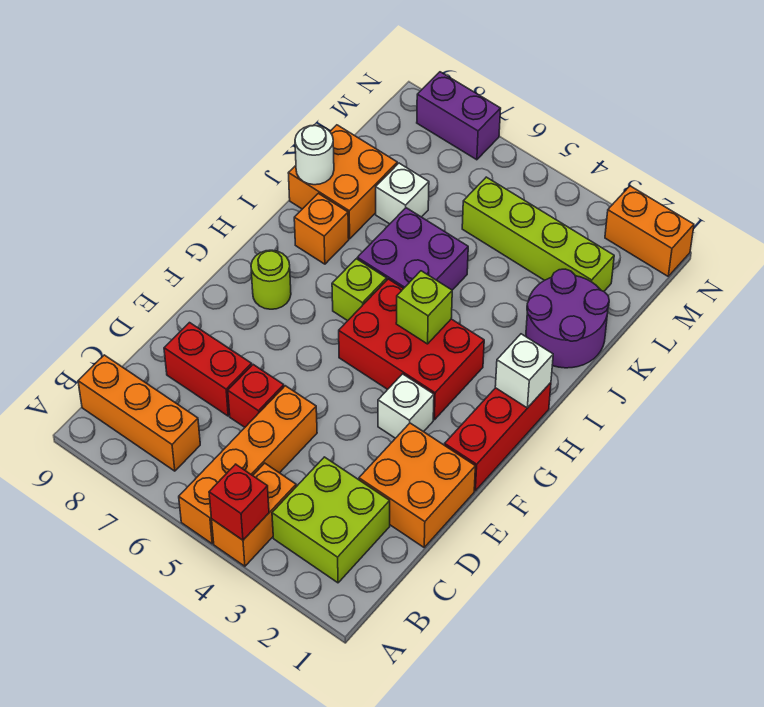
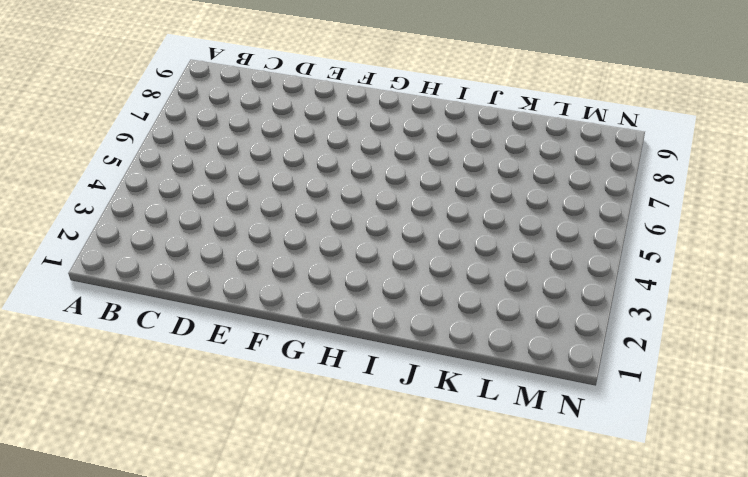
none -> orange brick A4:B4 level 1
none -> orange brick A5:D5 level 1
none -> lime brick B2:C3 level 1

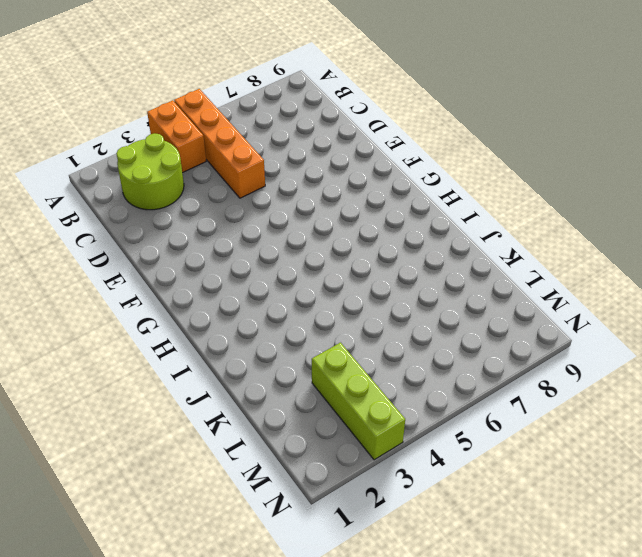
lime round brick B2:C3 level 1 -> lime brick B2:C3 level 1
lime brick L3:N3 level 1 -> lime brick L2:L5 level 1
none -> orange brick B7:B9 level 1
none -> orange brick D1:E2 level 1
none -> red brick D6 level 1

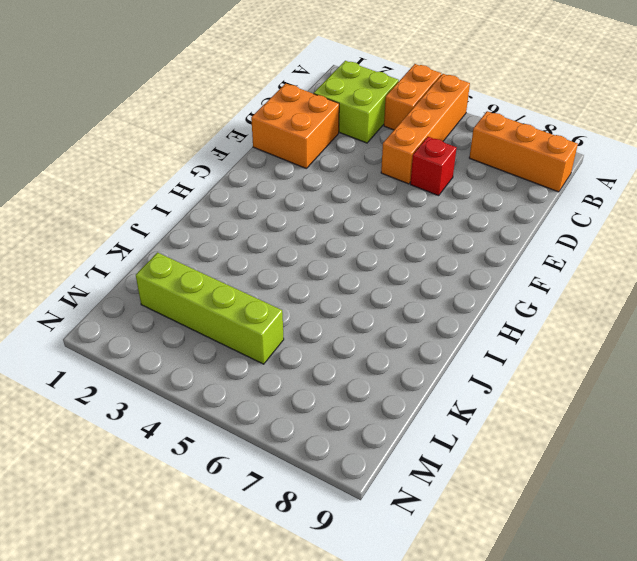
none -> red brick D7:D8 level 1
none -> red brick F1:H1 level 1
none -> white brick F3 level 1

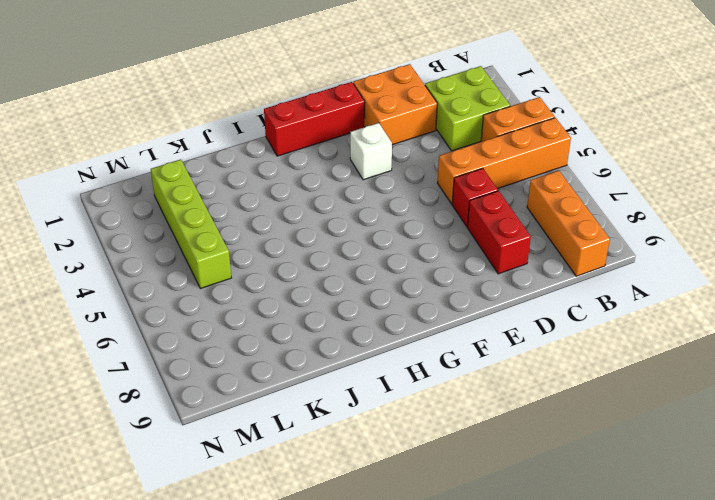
none -> red brick G3:H5 level 1
none -> lime round brick G8 level 1
none -> lime brick H6 level 1

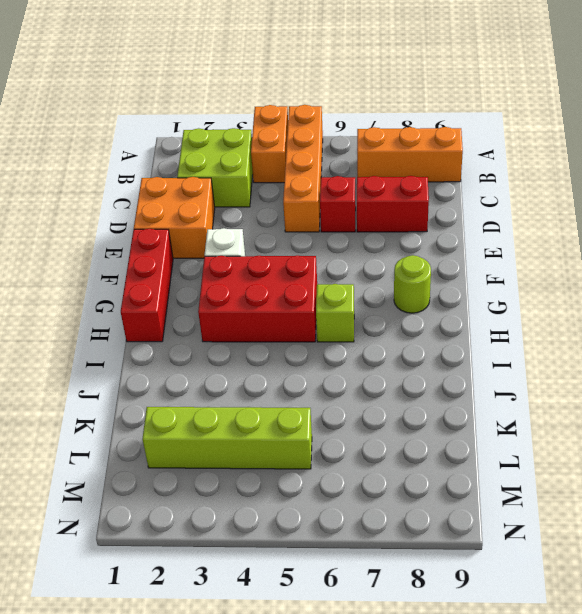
none -> purple brick I5:J6 level 1
none -> orange brick I8 level 1
none -> purple round brick J1:K2 level 1

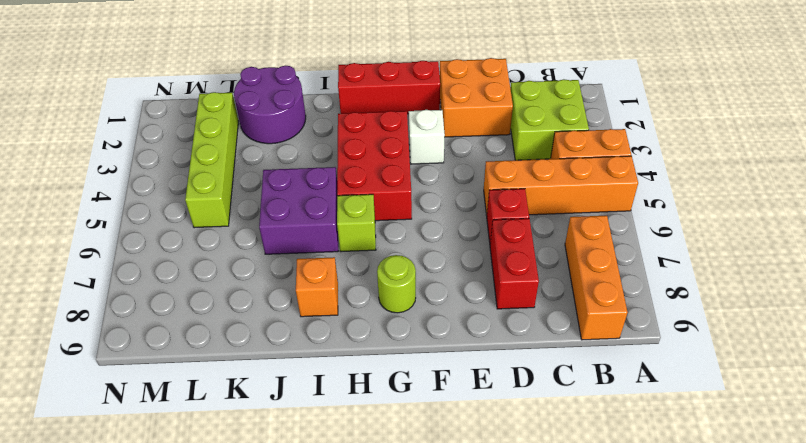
none -> orange brick J8:K9 level 1
none -> white brick K7 level 1
none -> orange brick N1:N2 level 1

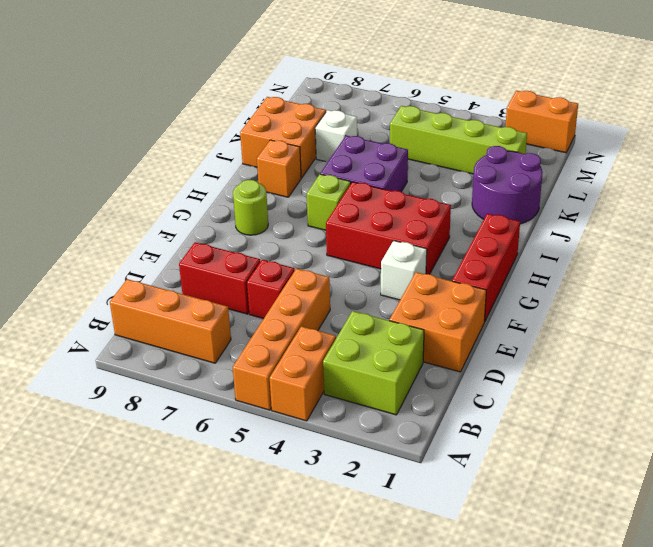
none -> purple brick N7:N8 level 1
none -> red brick A4 level 2
none -> white brick H1 level 2

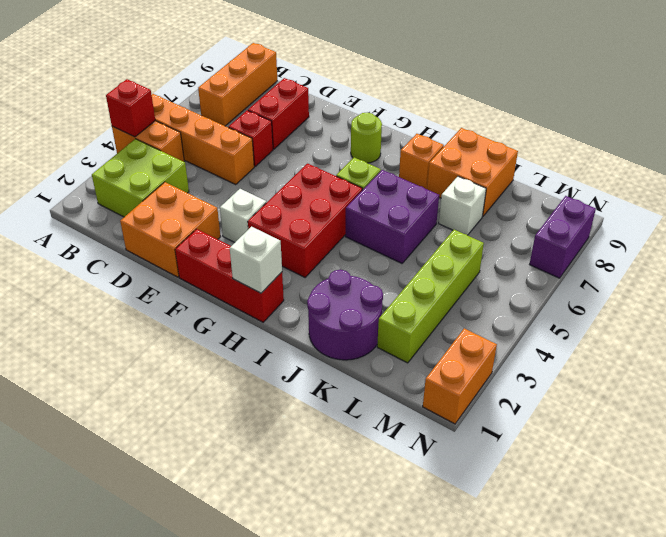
none -> lime brick H4 level 2
none -> white round brick J9 level 2

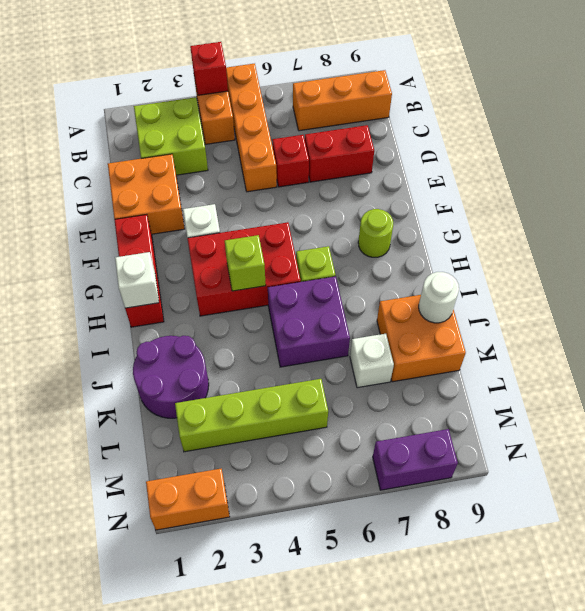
none -> orange brick I8 level 1

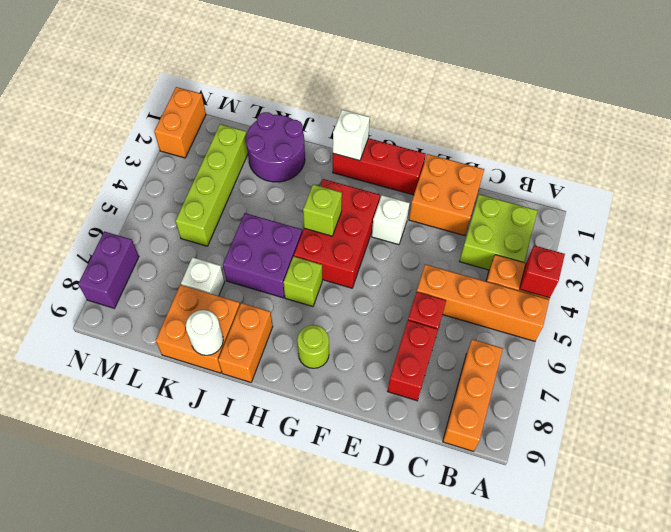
orange brick I8:I9 level 1 -> orange brick I8 level 1

